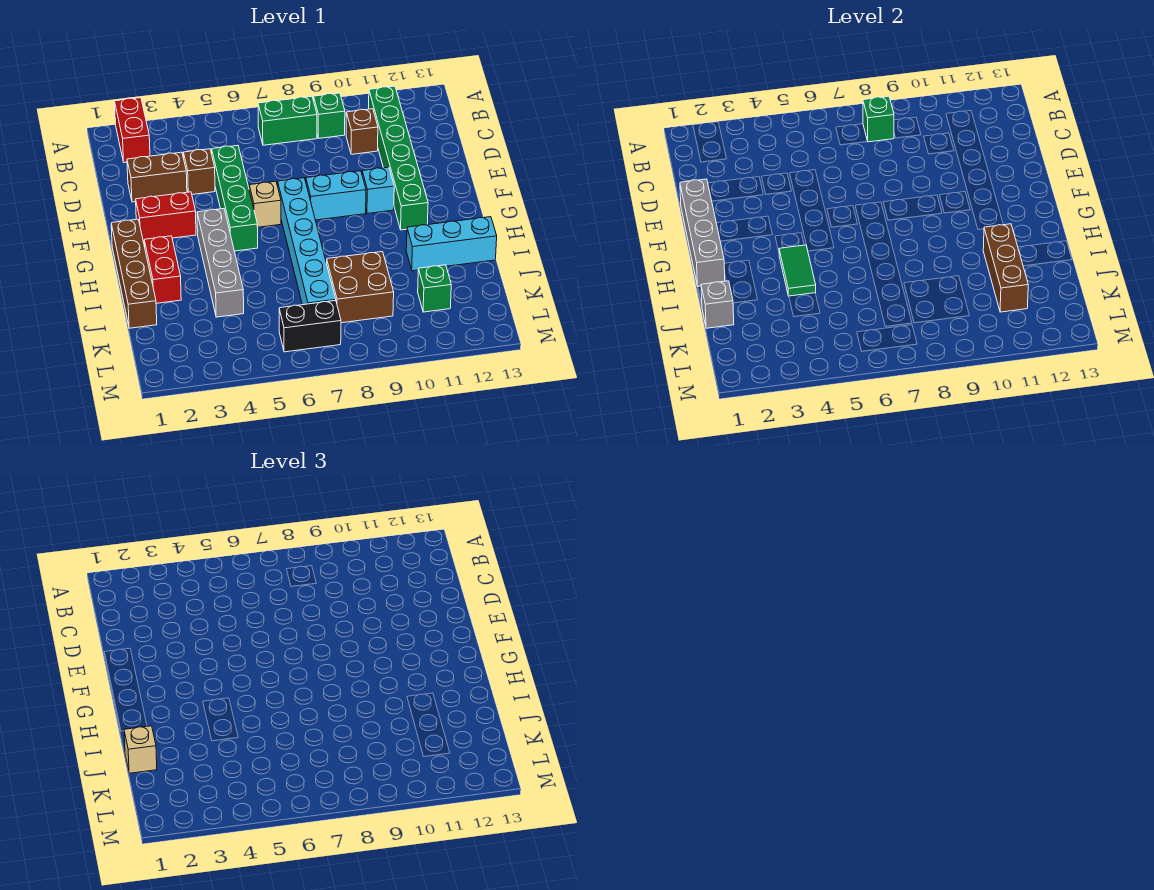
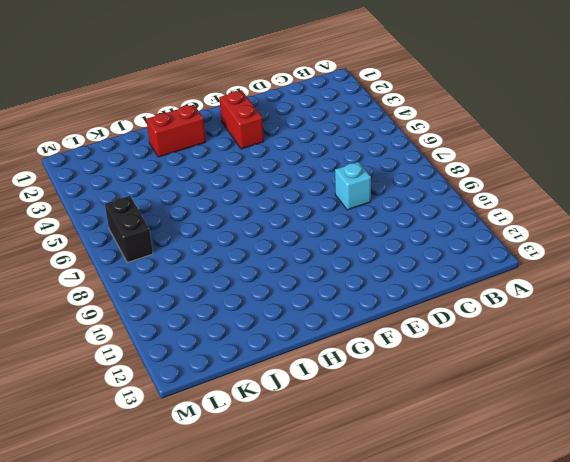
cyan brick D8 level 1 -> cyan brick F10 level 1
none -> red brick A2:B2 level 1
none -> green brick B7:B8 level 1
none -> green brick B9 level 1

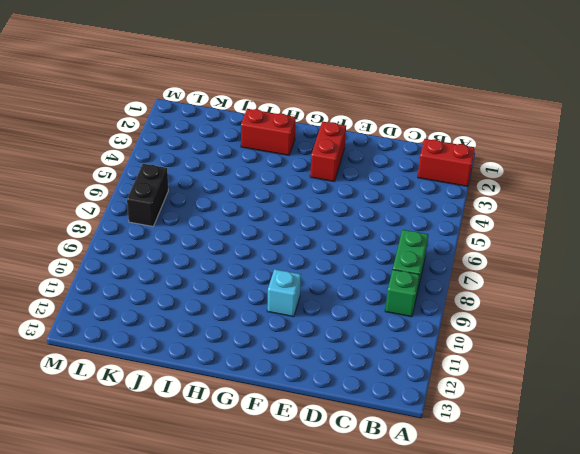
none -> green brick B11:G11 level 1
none -> brown brick C10 level 1
none -> brown brick D2:D3 level 1

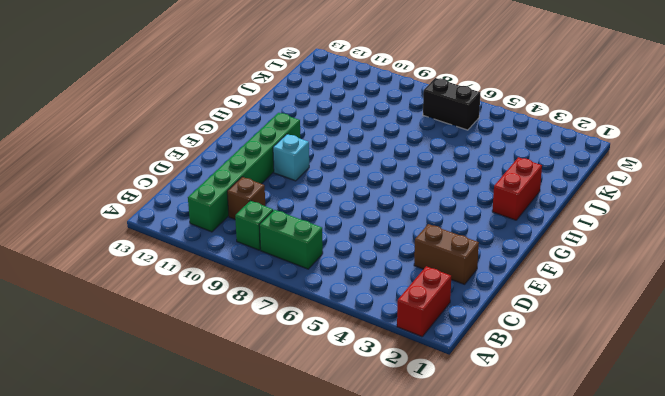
none -> brown brick D4 level 1
none -> green brick D5:G5 level 1
none -> red brick F2:F3 level 1

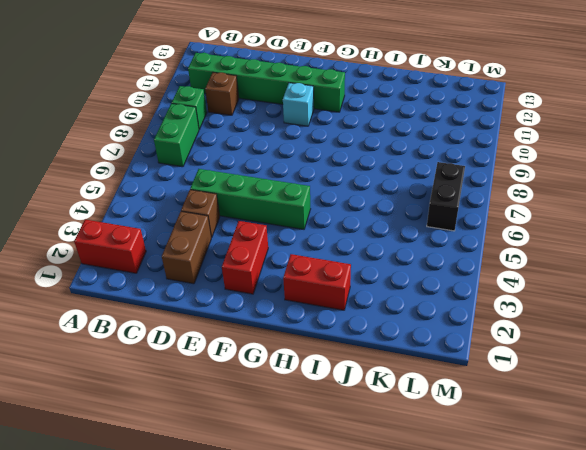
none -> tan brick F6 level 1
none -> cyan brick F7:K7 level 1
none -> cyan brick F8:F9 level 1

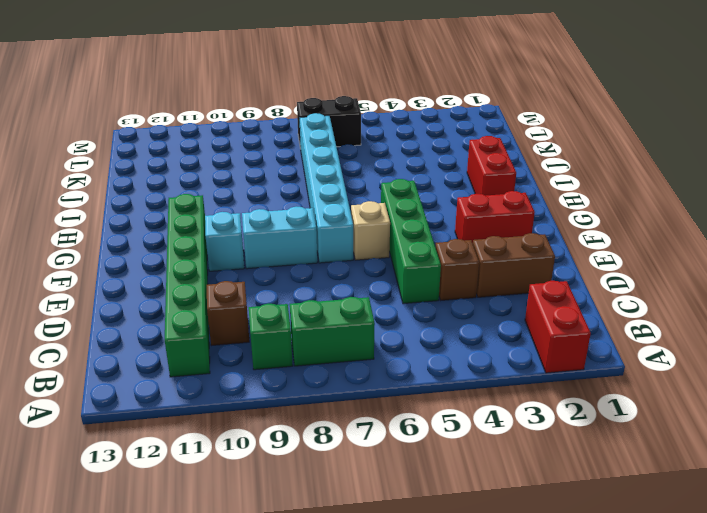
none -> brown brick G1:J1 level 1
none -> grey brick G4:J4 level 1
none -> cyan brick I11:I13 level 1

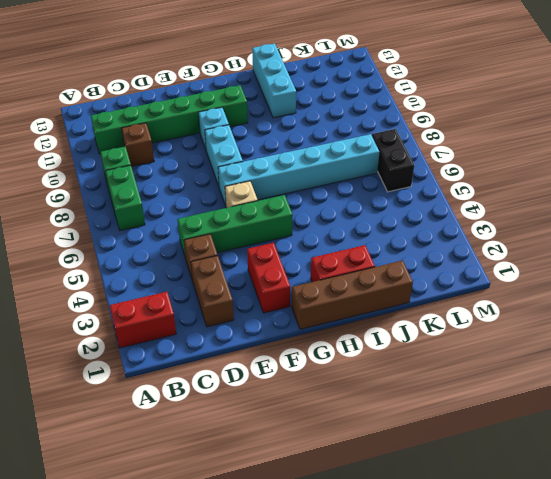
none -> grey brick G4:J4 level 1
none -> brown brick J8:K9 level 1
none -> green brick K11 level 1

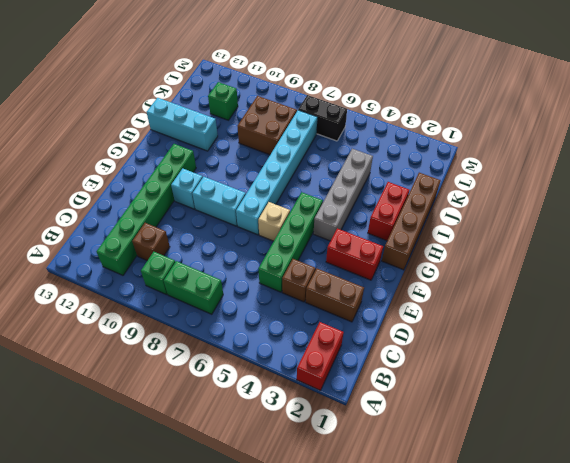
none -> green brick B8 level 2
none -> grey brick E1:H1 level 2
none -> green tile H4:I4 level 2

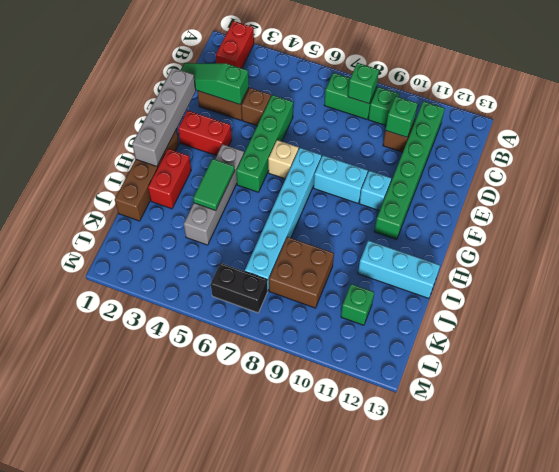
green brick C10 level 2 -> none
green slope D1:D3 level 2 top 3 -> none
none -> brown brick I11:K11 level 2
none -> grey brick J1 level 2
none -> tan brick J1 level 3

